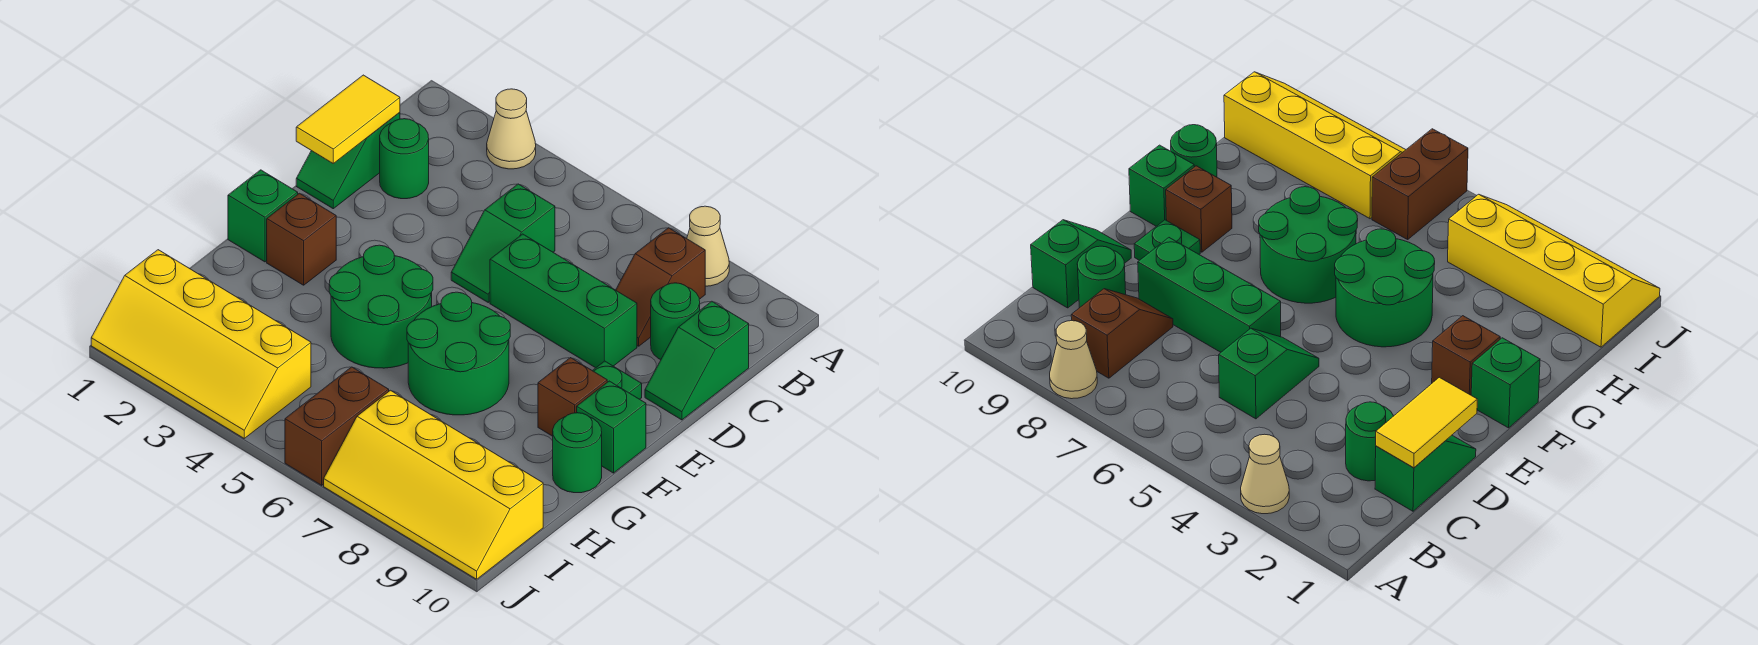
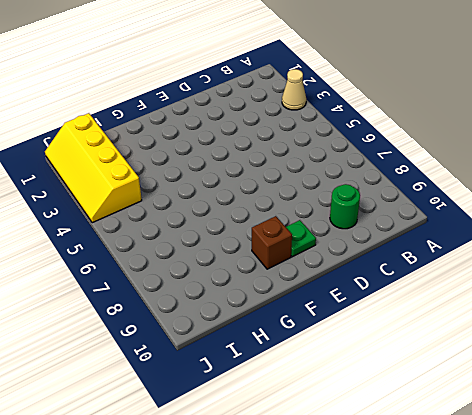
none -> tan cone A8 level 1
none -> brown slope B8:C8 level 1 top B
none -> green slope C1:D1 level 1 top C

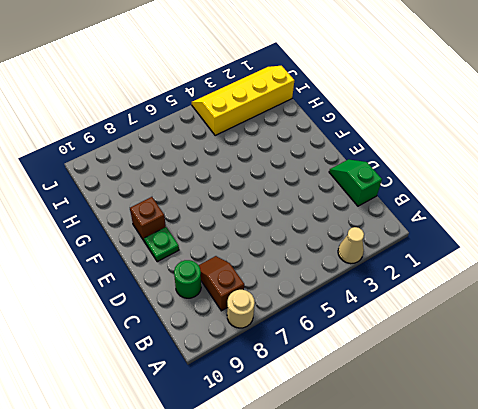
tan round brick A8 level 1 -> tan cone A8 level 1
none -> green round brick C2 level 1
none -> green slope C5:D5 level 1 top C
none -> green slope C10:D10 level 1 top C

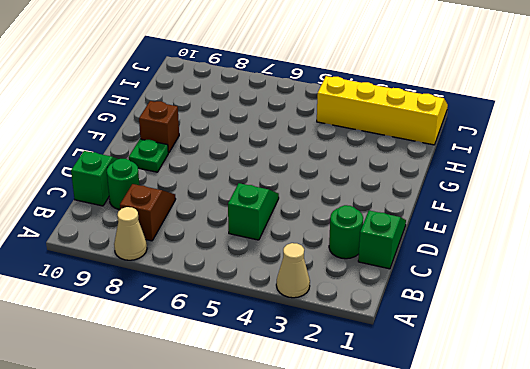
none -> green brick D6:D8 level 1
none -> green brick F1 level 1
none -> brown brick F2 level 1

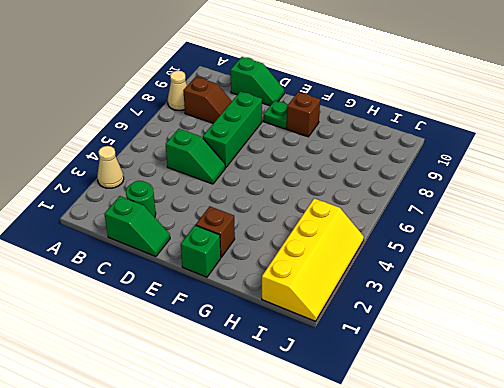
none -> green round brick C9 level 1
none -> green round brick F4:G5 level 1
none -> green round brick F6:G7 level 1

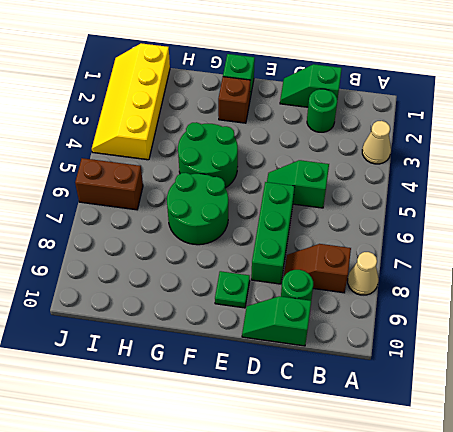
none -> brown brick F9 level 1
none -> green brick F10 level 1
none -> green round brick G10 level 1

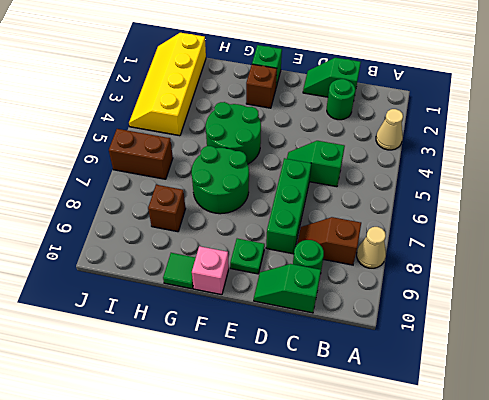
pink brick F10 level 1 -> green brick F10 level 1
green tile G10 level 1 -> green round brick G10 level 1
brown brick H8 level 1 -> brown brick F9 level 1
none -> yellow slope I7:J10 level 1 top I
none -> yellow tile C1:D1 level 2

